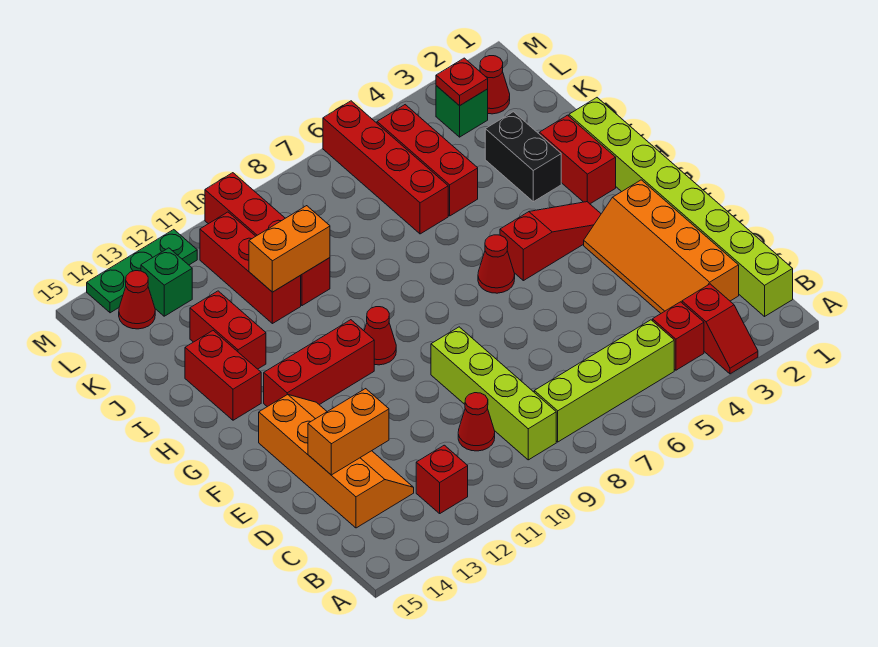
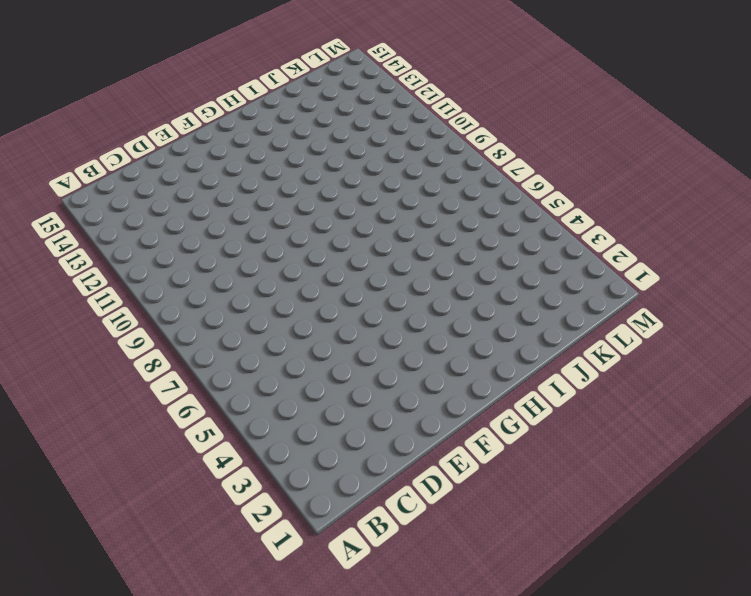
none -> red slope A3:B3 level 1 top B
none -> lime brick B1:I1 level 1
none -> red brick B4 level 1

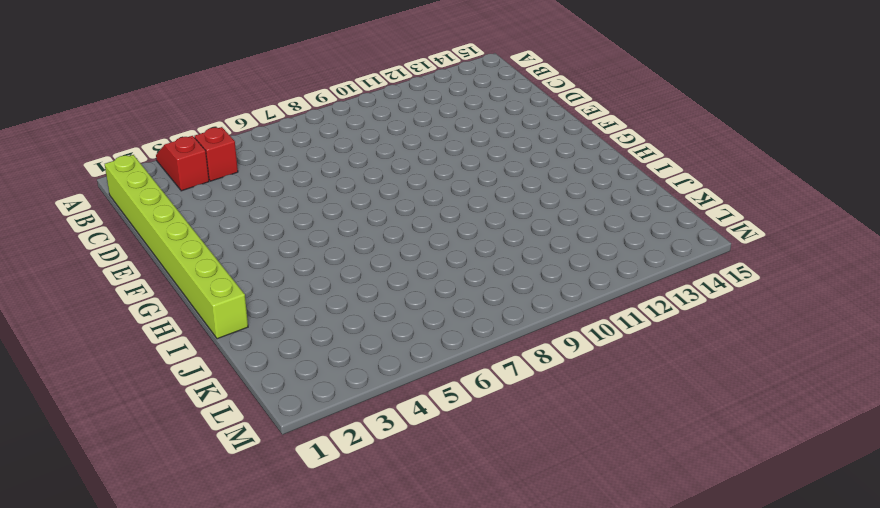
none -> lime brick B5:B8 level 1
none -> lime brick B9:E9 level 1
none -> red brick B12 level 1

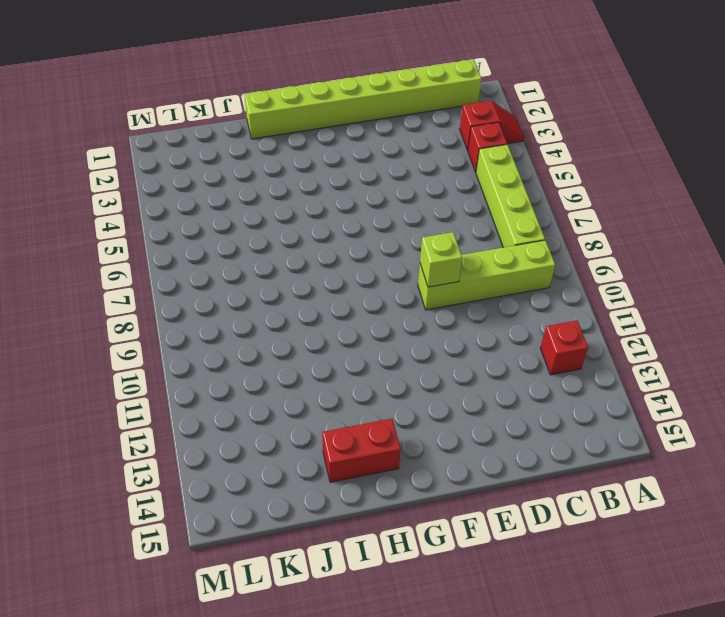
lime brick E9 level 2 -> none
none -> orange slope C2:F3 level 1 top 2
none -> red cone C10 level 1
none -> orange slope C13:F14 level 1 top 14

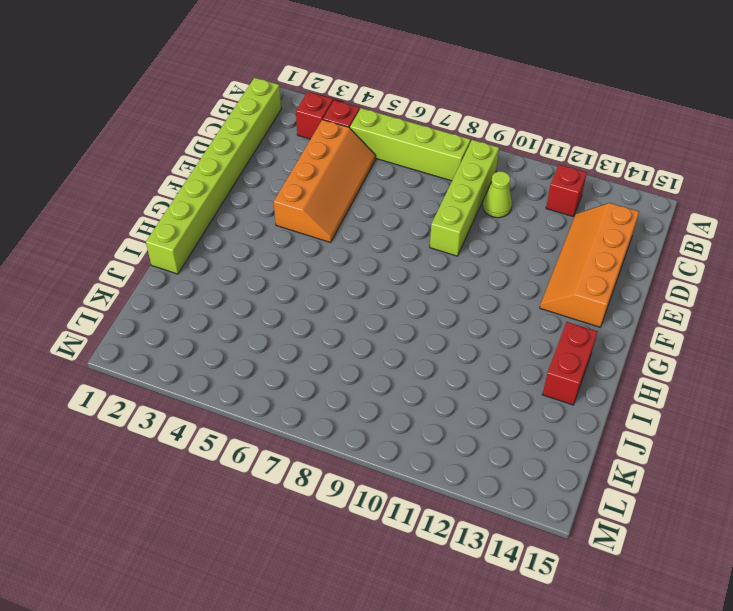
orange slope C4:F5 level 1 top 4 -> orange slope C2:F3 level 1 top 2
lime cone C10 level 1 -> red cone C10 level 1
none -> red slope G3:G5 level 1 top 5
none -> red cone G6 level 1
none -> red cone G10 level 1

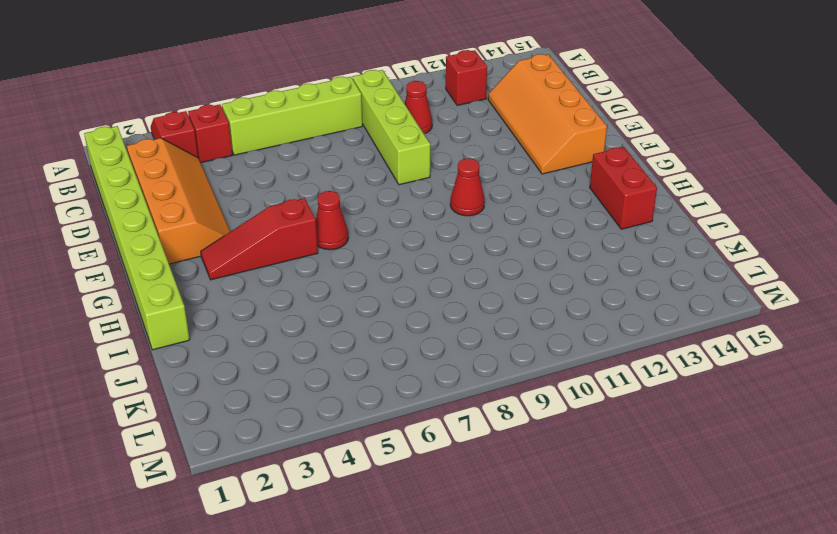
none -> red brick G11:G13 level 1
none -> red brick H2:I2 level 1
none -> black brick I3:J3 level 1

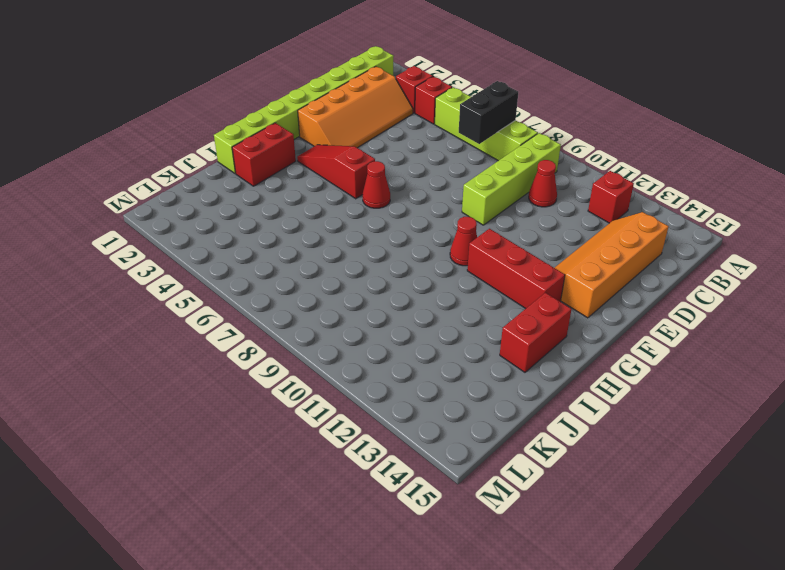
black brick B7:C7 level 2 -> black brick I3:J3 level 1
none -> red brick I13:J13 level 1
none -> red brick J5:L5 level 1
none -> red brick J6:M6 level 1

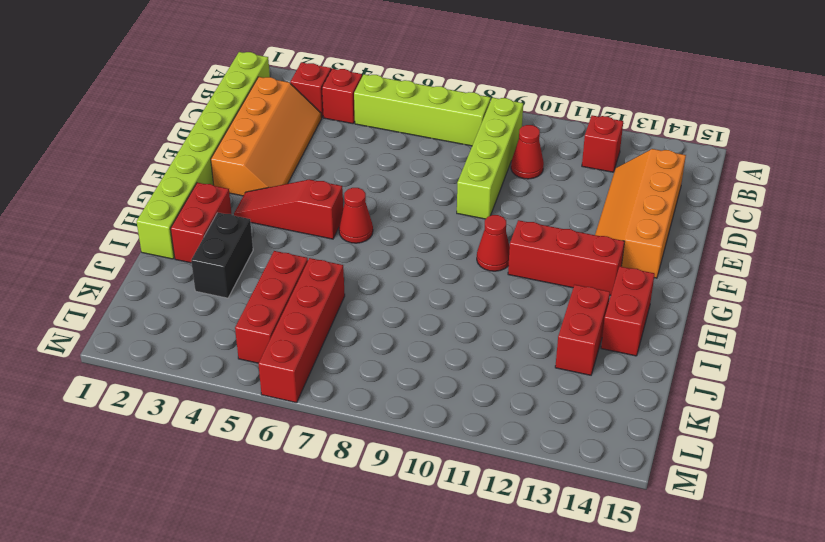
none -> red brick J10:M10 level 1
none -> red brick J11:L11 level 1
none -> red cone L2 level 1

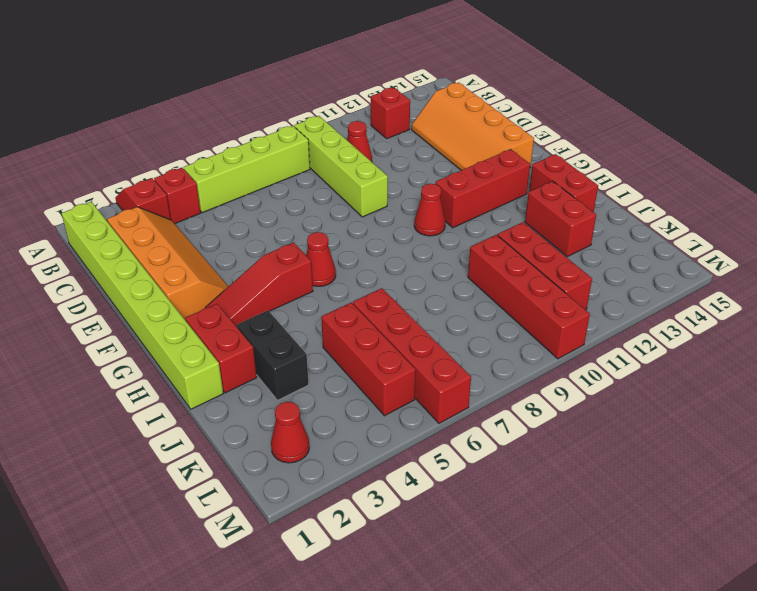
none -> green brick L3 level 1
none -> green brick L13 level 1
none -> red cone L14 level 1

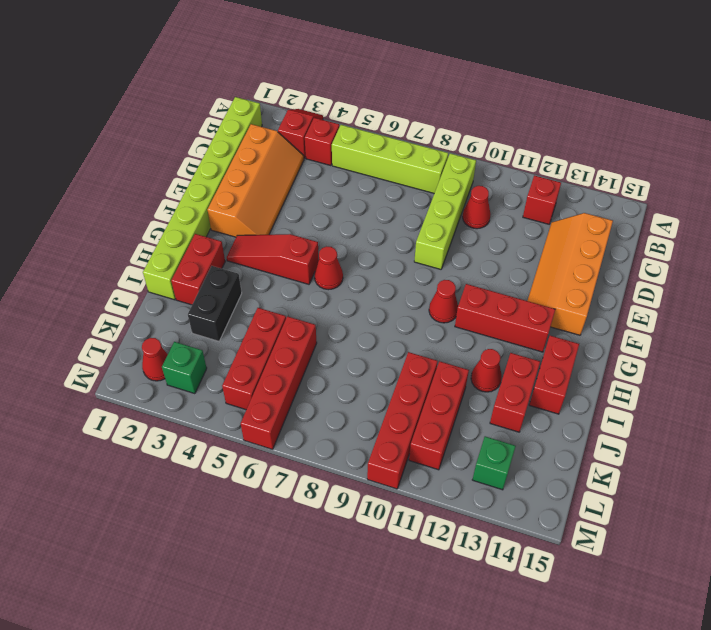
red cone I12 level 1 -> red cone L14 level 1
none -> green plate M12:M14 level 1
none -> orange brick D13:D14 level 2
none -> orange brick J10:J11 level 2

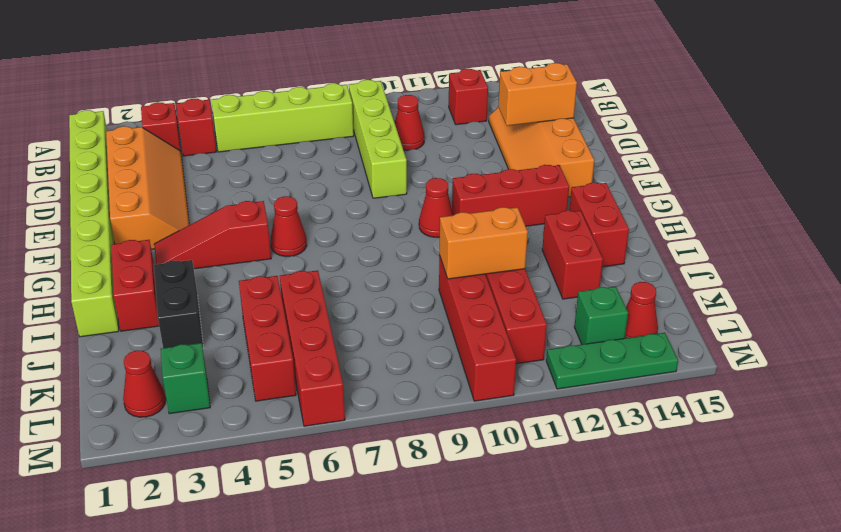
none -> red plate L3 level 2

